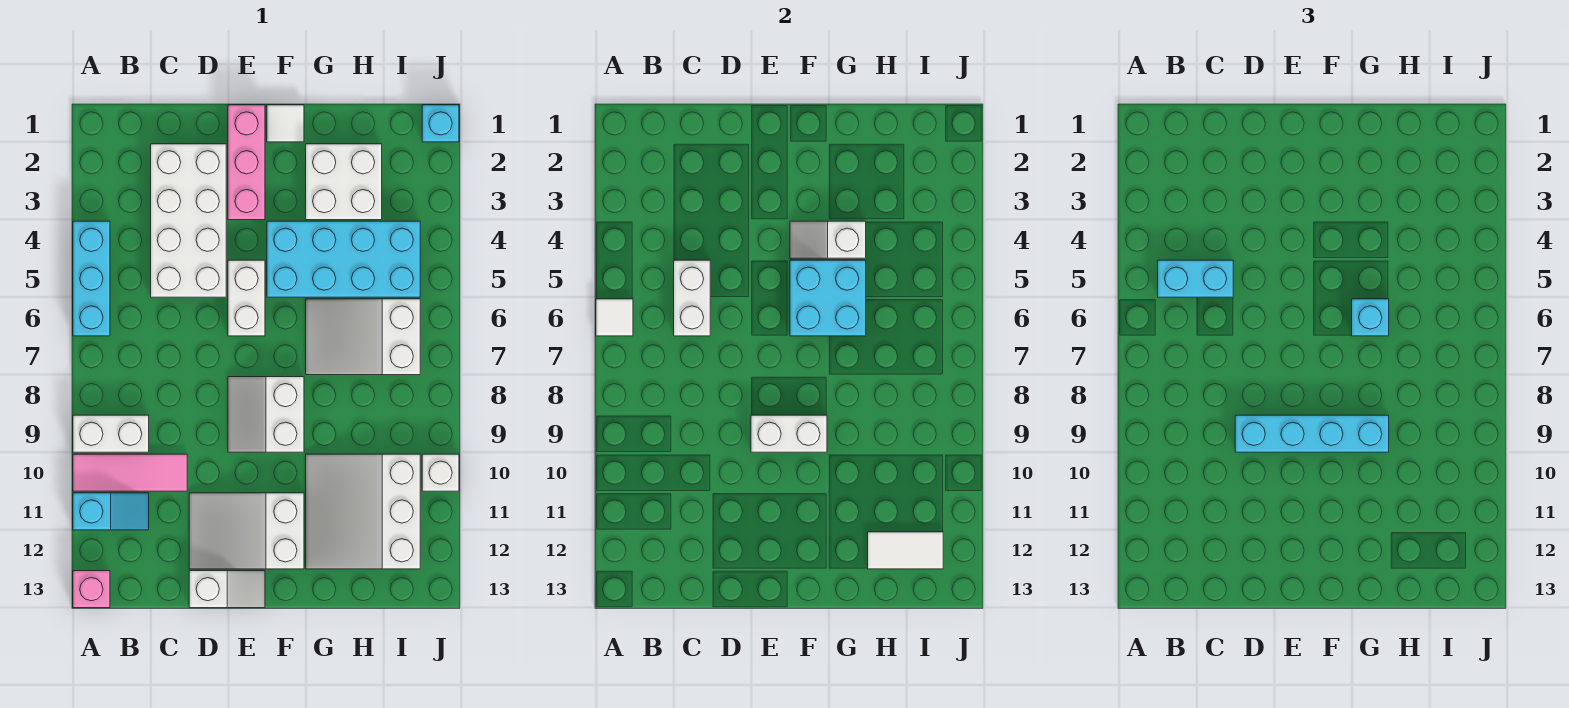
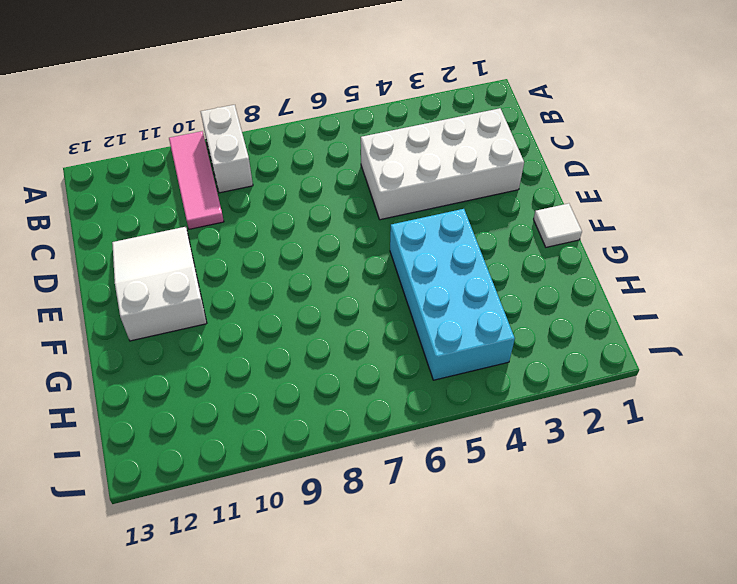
none -> cyan brick A4:A6 level 1
none -> cyan slope A11:B11 level 1 top A
none -> pink brick A13 level 1

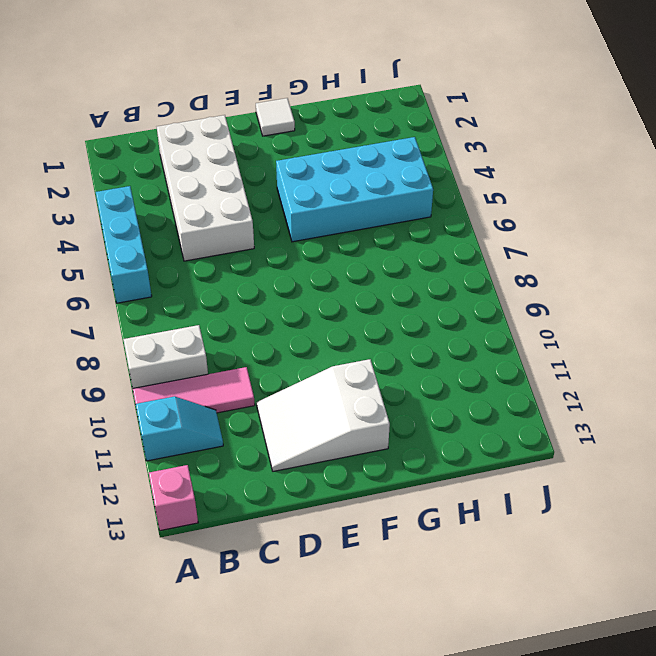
none -> white slope D13:E13 level 1 top D
none -> pink brick E1:E3 level 1
none -> white brick E5:E6 level 1

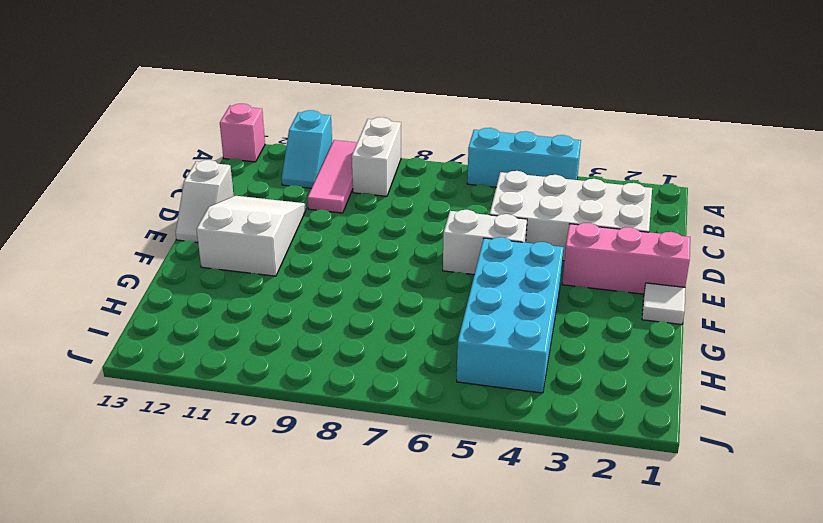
none -> white slope E8:F9 level 1 top F
none -> white brick G2:H3 level 1
none -> white slope G6:I7 level 1 top I

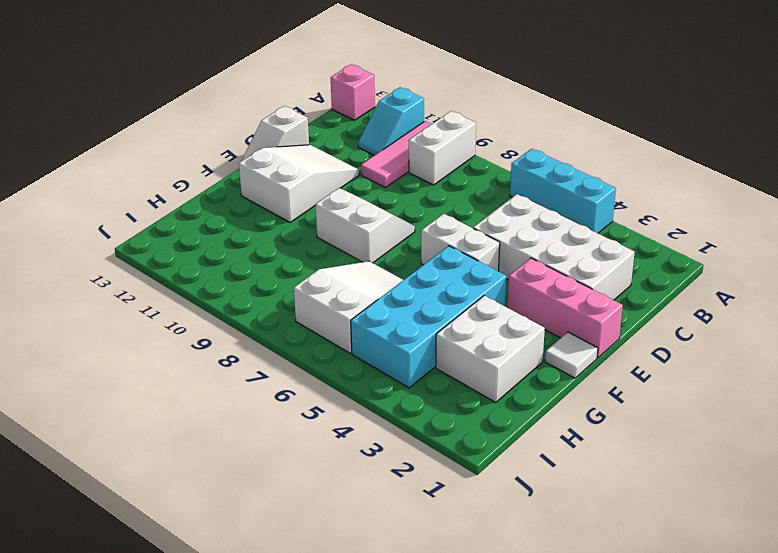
none -> white slope G10:I12 level 1 top I
none -> cyan brick J1 level 1
none -> white brick J10 level 1

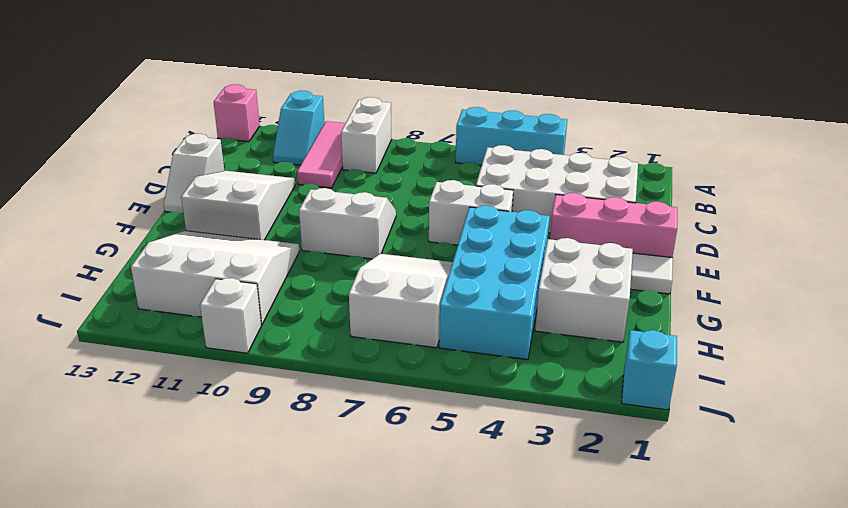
none -> white tile A6 level 2
none -> white brick C5:C6 level 2
none -> white brick E9:F9 level 2

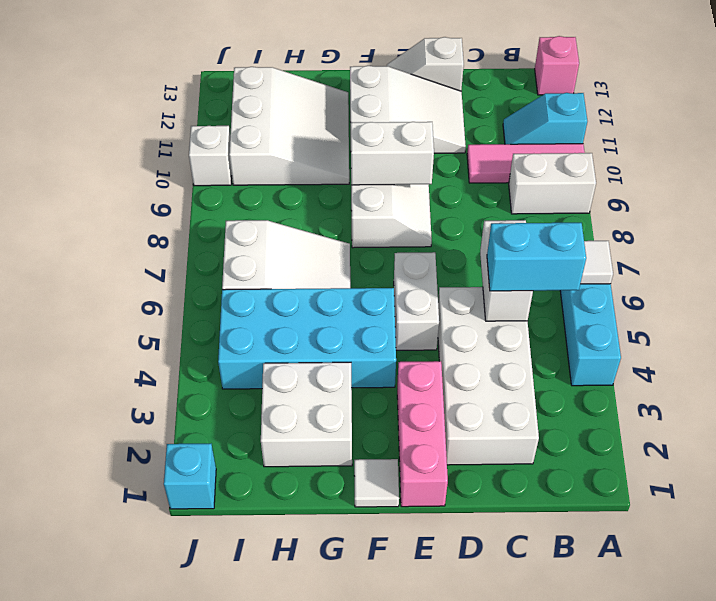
none -> white slope F4:G4 level 2 top G
none -> cyan brick F5:G6 level 2
none -> white tile H12:I12 level 2

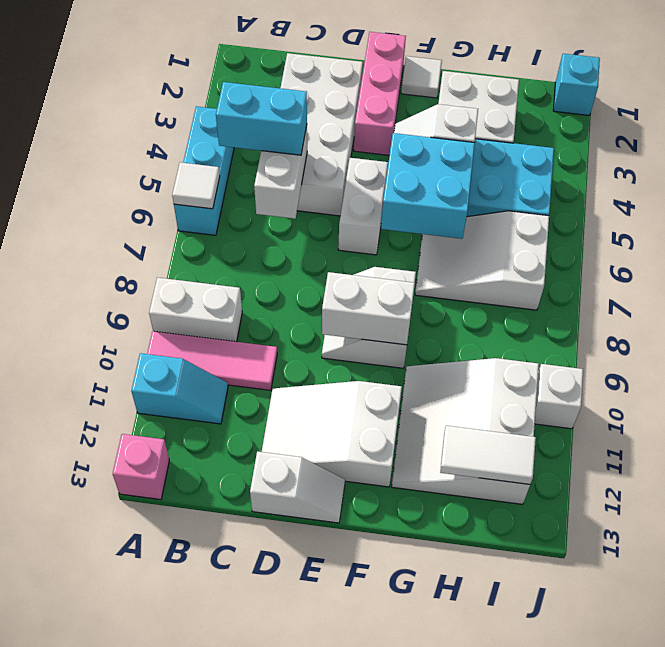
none -> cyan brick D9:G9 level 3
none -> cyan brick G6 level 3

